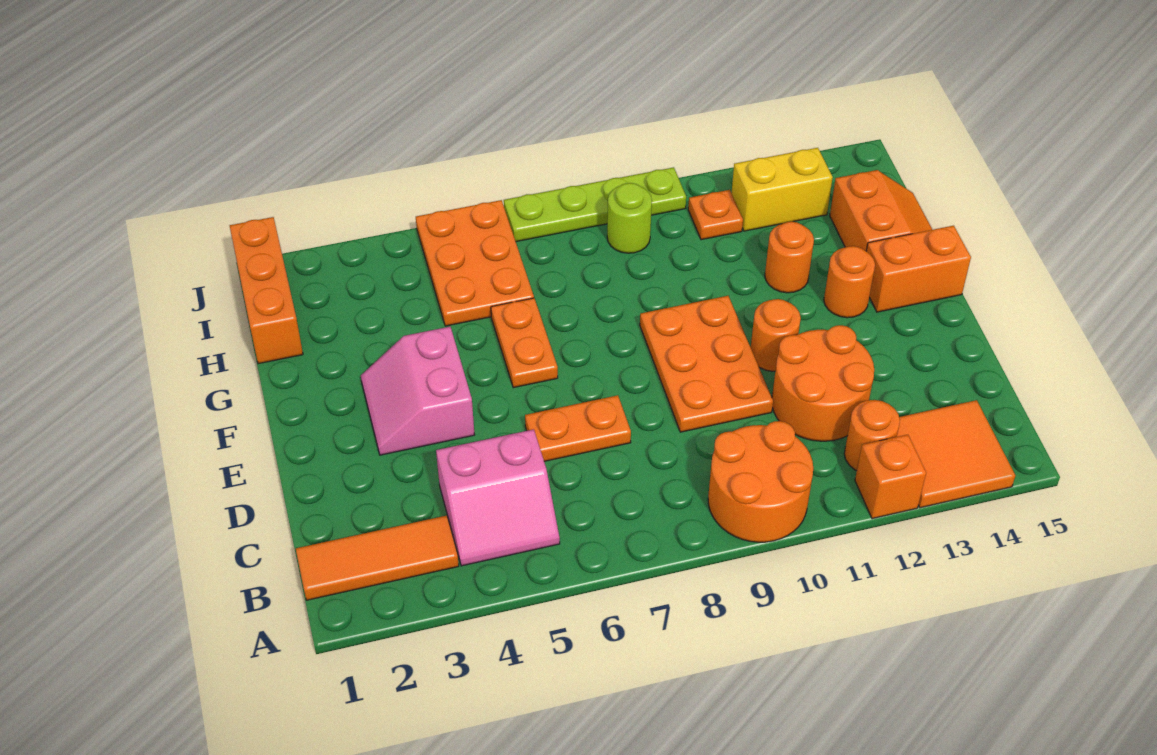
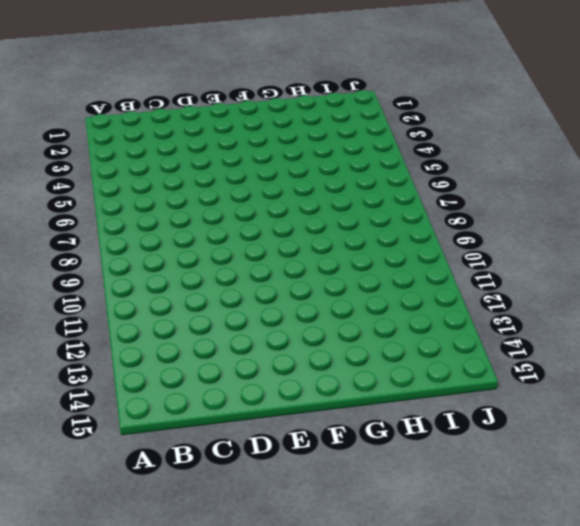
none -> orange round brick A9:B10 level 1
none -> orange brick A12 level 1
none -> orange tile A13:B14 level 1

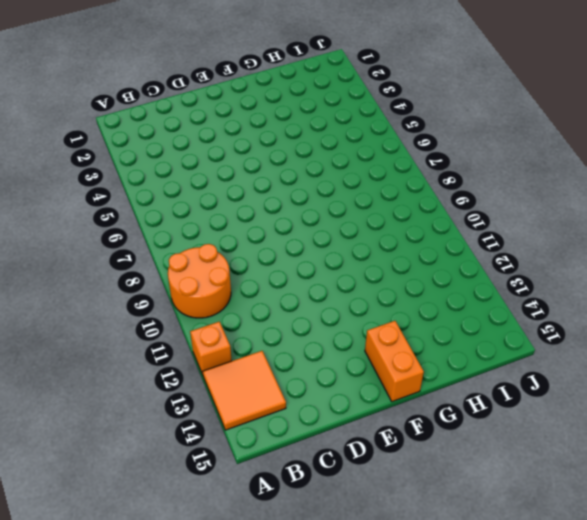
none -> orange tile B1:B3 level 1
none -> pink slope B4:C5 level 1 top C
none -> orange round brick B12 level 1

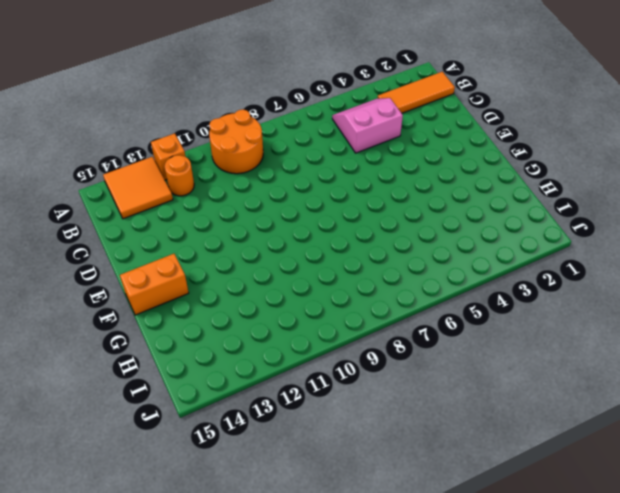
none -> orange round brick C11:D12 level 1
none -> orange plate D6:D7 level 1
none -> orange plate D9:F10 level 1

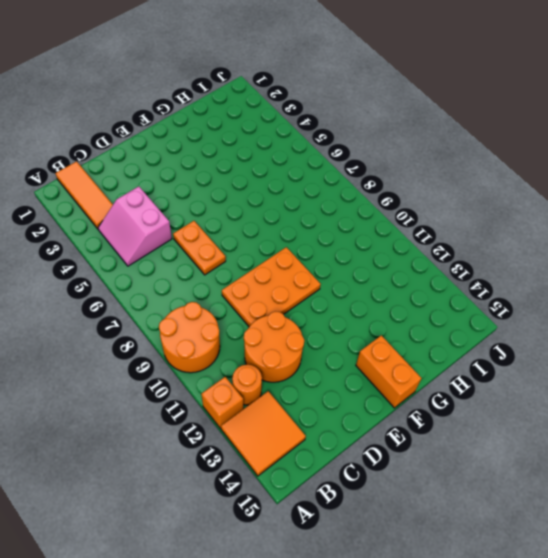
none -> pink slope E3:F4 level 1 top 4
none -> orange round brick E11 level 1
none -> orange plate F6:G6 level 1

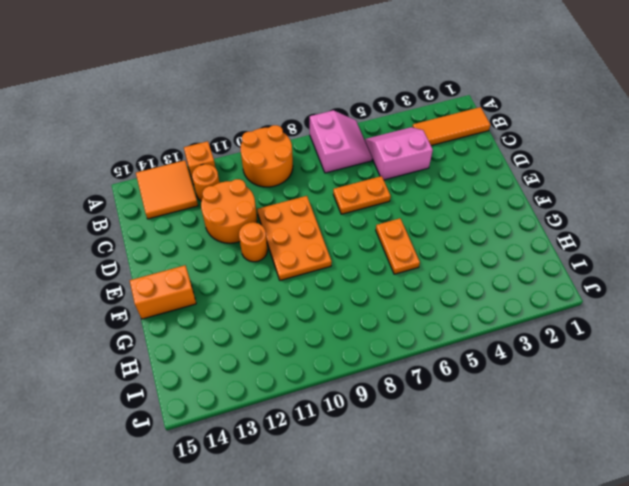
pink slope A6:B7 level 1 top 7 -> pink slope E3:F4 level 1 top 4
none -> orange round brick F13 level 1
none -> orange round brick G12 level 1
none -> orange slope G14:H15 level 1 top 14

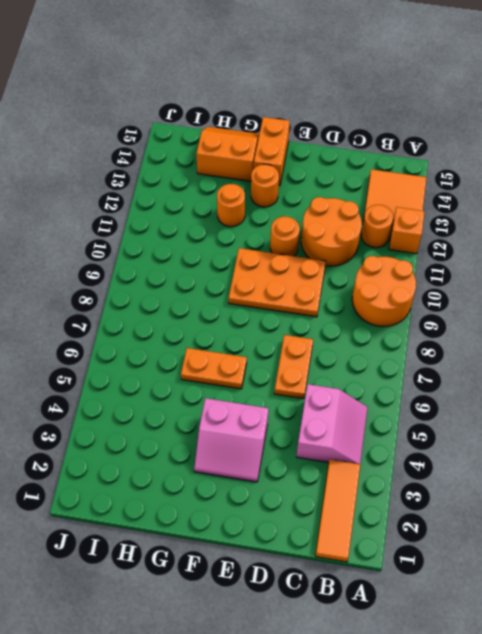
none -> orange brick H1:J1 level 1
none -> orange plate H5:J6 level 1
none -> lime round brick I9 level 1

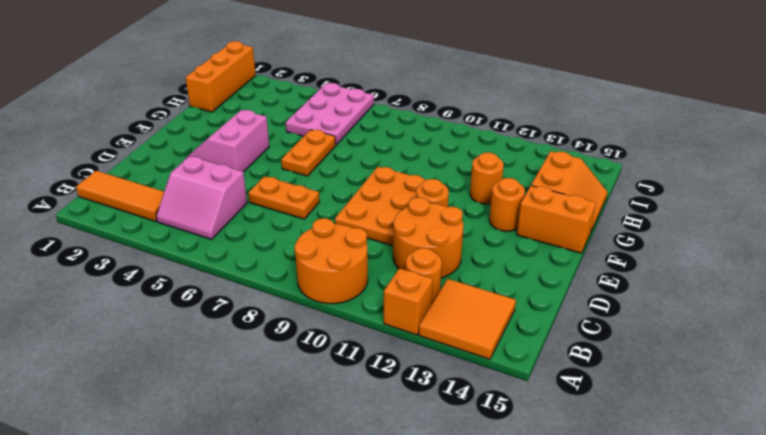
pink plate H5:J6 level 1 -> orange plate H5:J6 level 1
none -> lime round brick I9 level 1
none -> orange plate I11 level 1
none -> yellow brick I12:I13 level 1

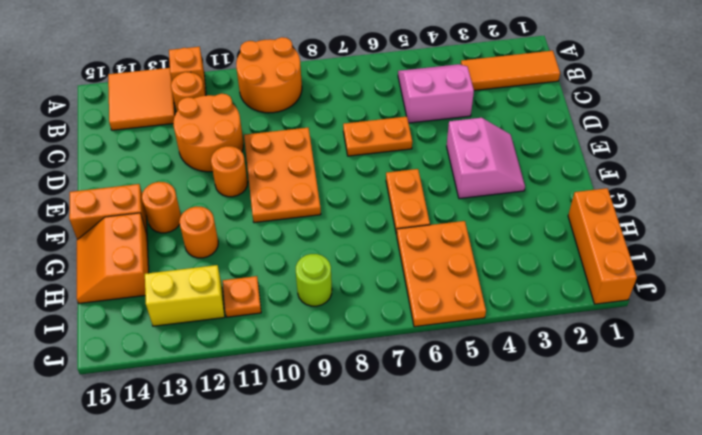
none -> lime plate J7:J10 level 1

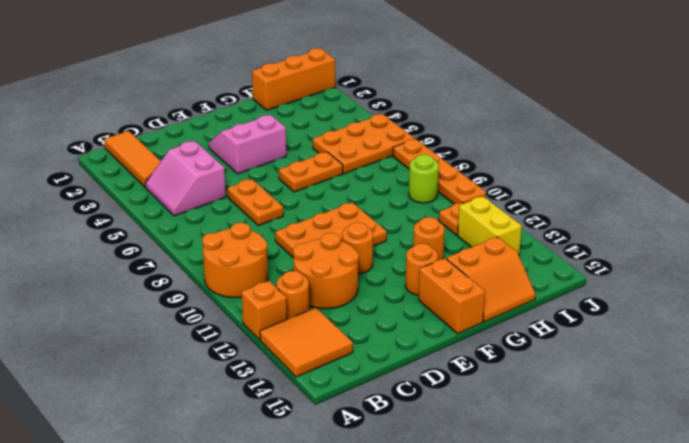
orange plate J7:J10 level 1 -> lime plate J7:J10 level 1

